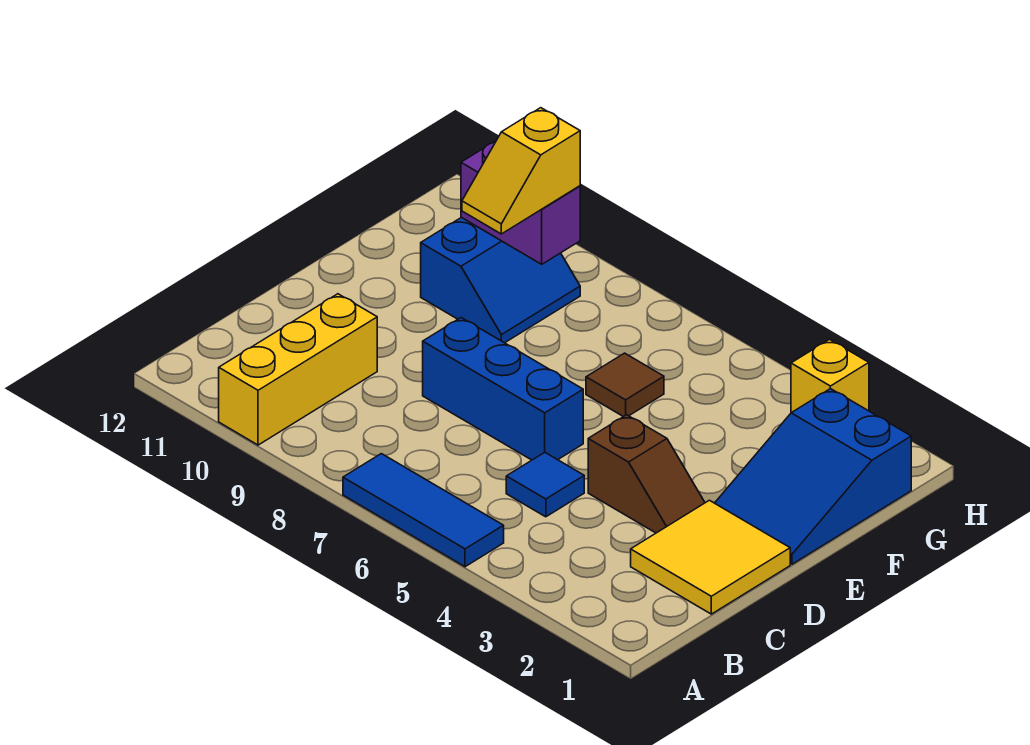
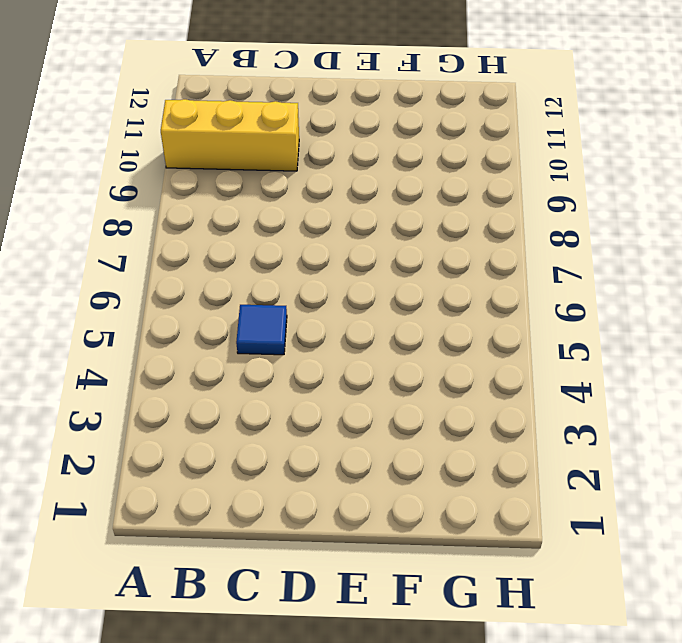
none -> blue tile A5:A7 level 1
none -> yellow tile C1:D2 level 1
none -> brown slope D3:D4 level 1 top 4

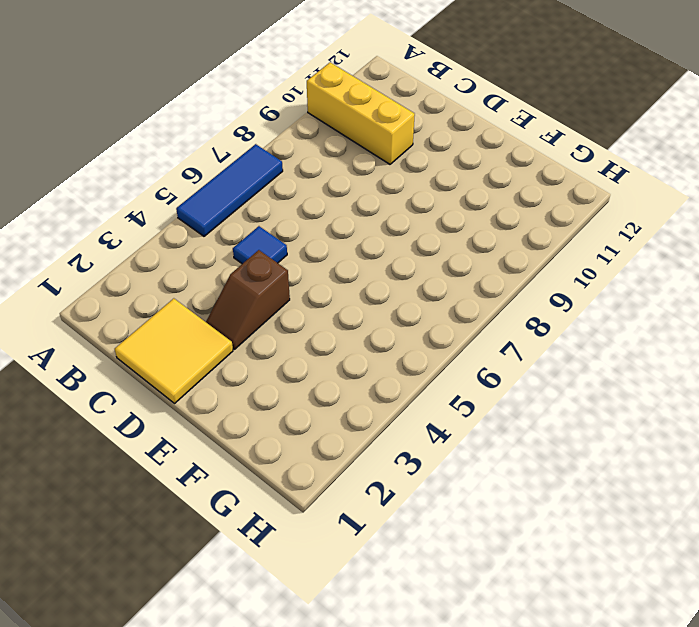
none -> blue brick D6:D8 level 1
none -> blue slope E1:G2 level 1 top G
none -> brown tile F6 level 1

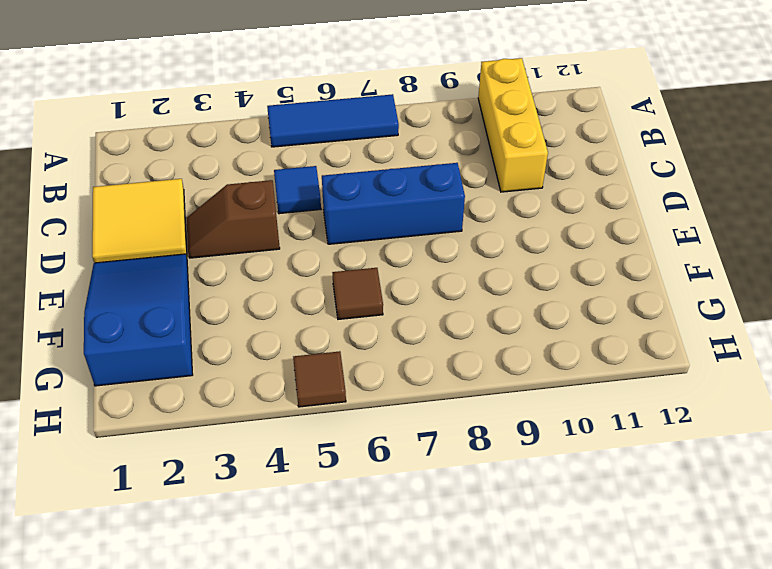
brown tile H5 level 1 -> none
none -> blue slope F9:G10 level 1 top 10
none -> yellow brick H3 level 1
none -> purple brick G9:G10 level 2

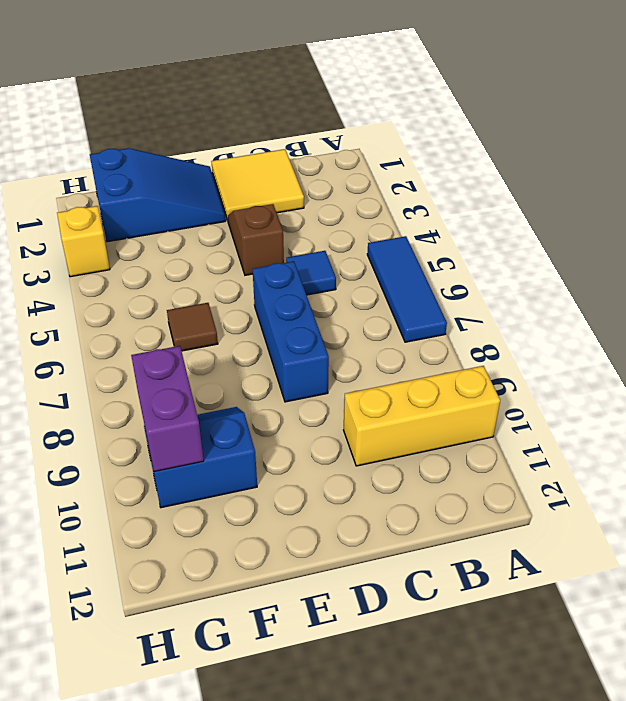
none -> yellow slope F9:G9 level 3 top G

